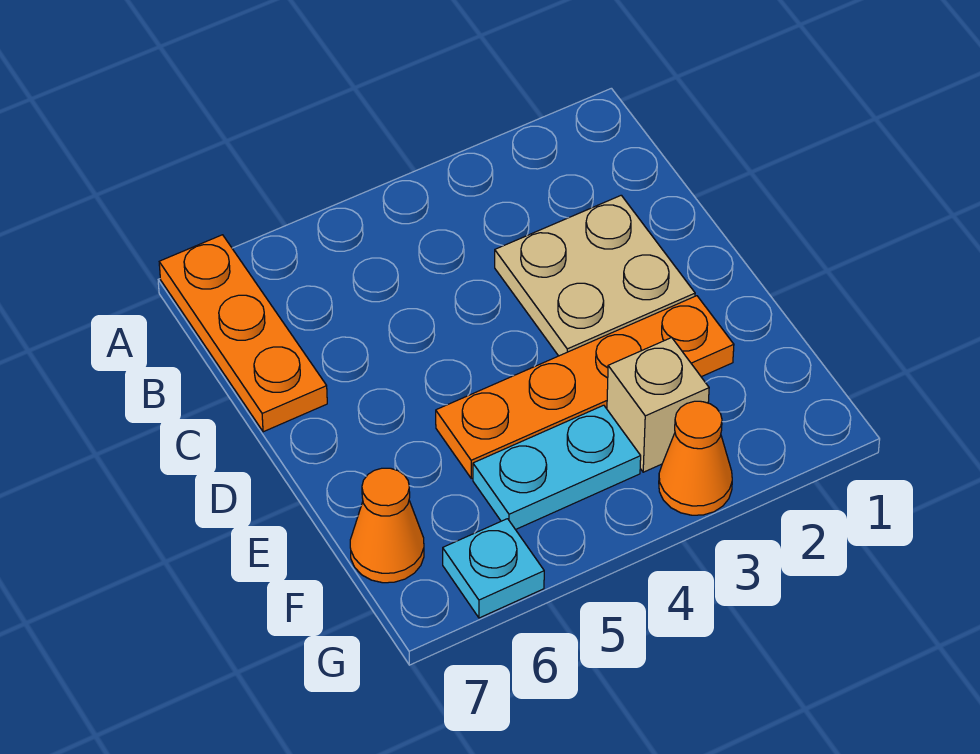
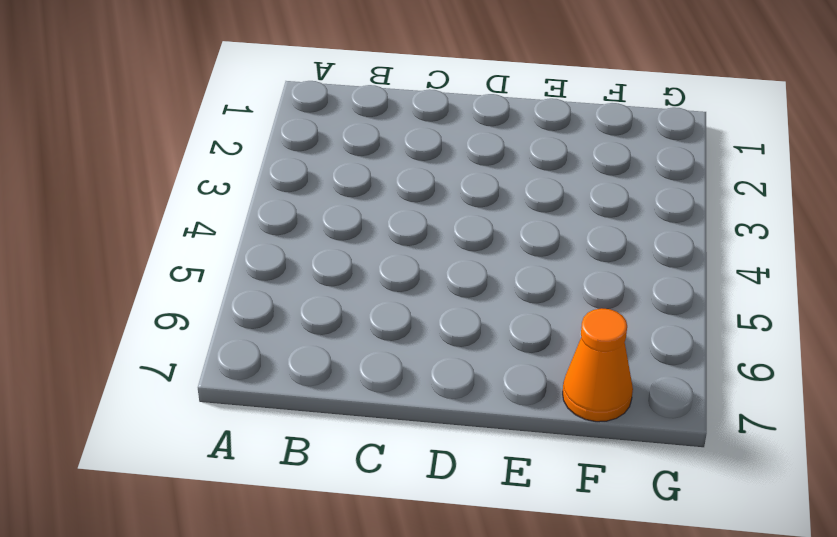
none -> orange plate A7:C7 level 1
none -> tan plate C2:D3 level 1

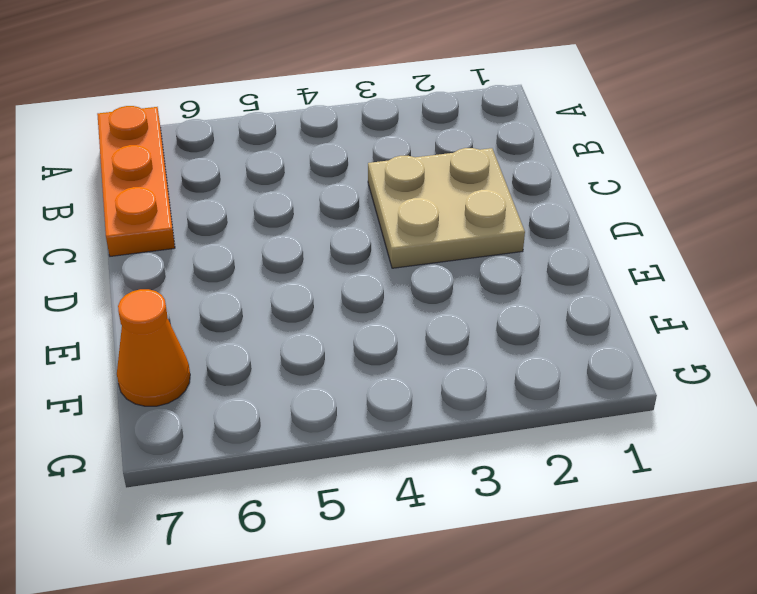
none -> orange plate E2:E5 level 1
none -> tan brick F3 level 1

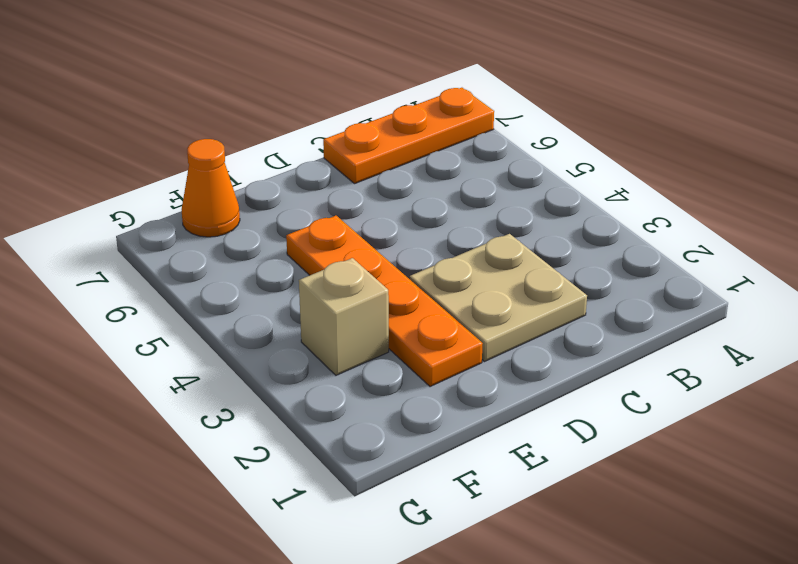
none -> cyan plate F4:F5 level 1
none -> orange cone G3 level 1

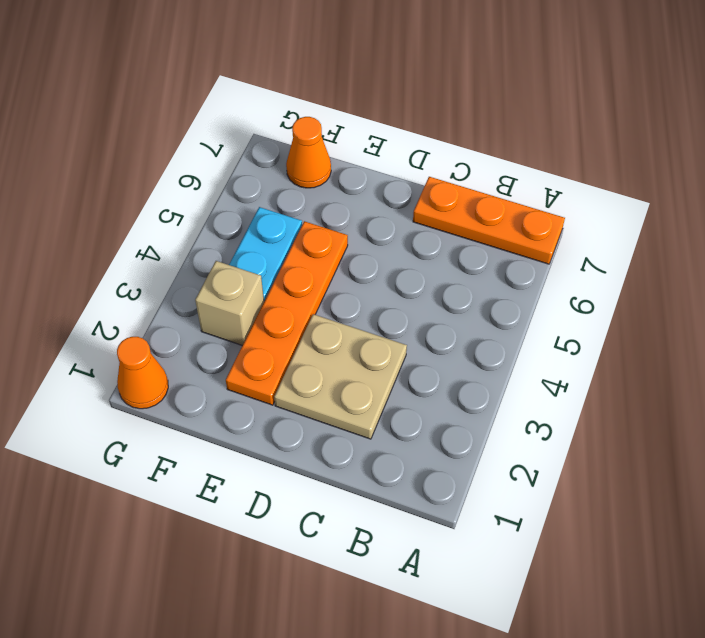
orange cone G1 level 1 -> orange cone G3 level 1
none -> cyan plate G6 level 1

